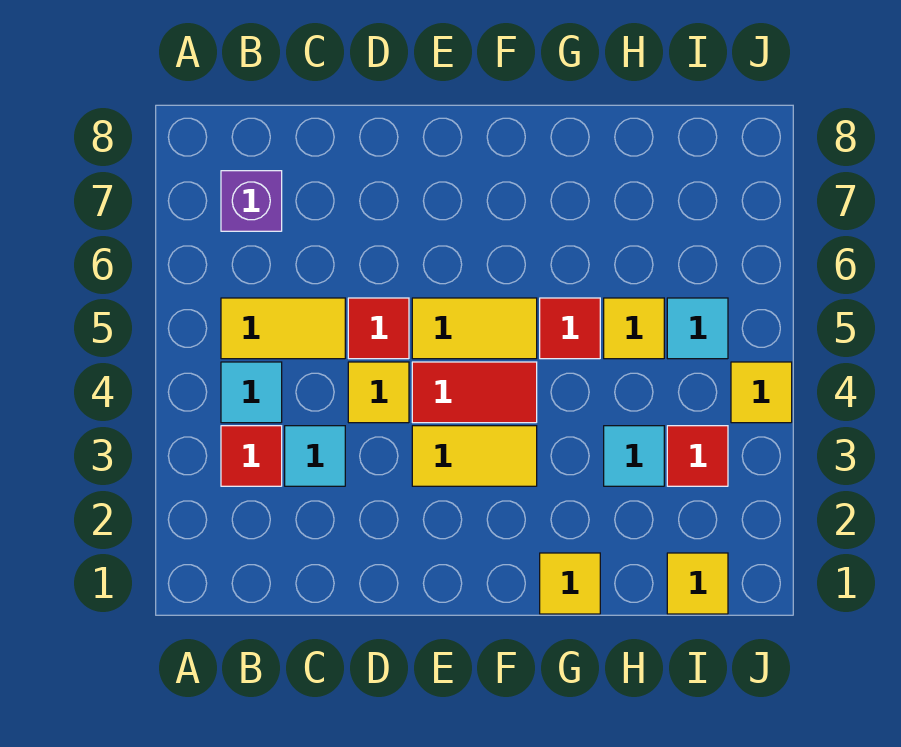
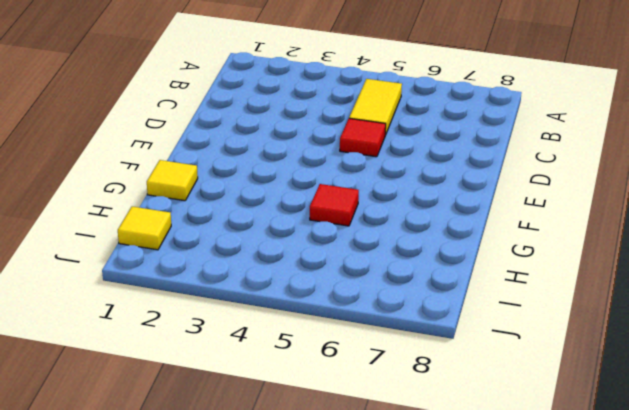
none -> red tile B3 level 1
none -> cyan tile B4 level 1
none -> purple brick B7 level 1

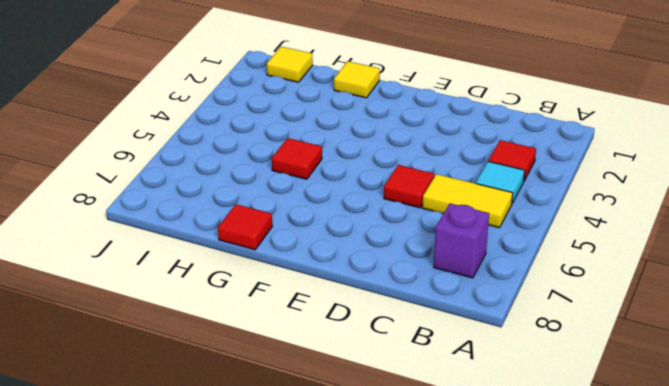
red tile G8 level 1 -> red tile I3 level 1
none -> cyan tile C3 level 1
none -> yellow tile D4 level 1
none -> yellow tile E3:F3 level 1

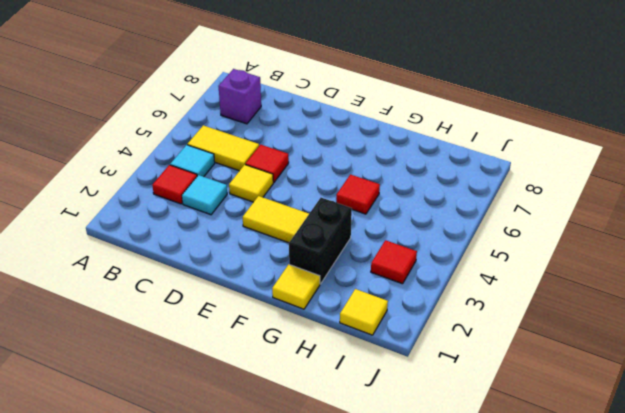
black brick G2:G3 level 1 -> none
none -> red tile E4:F4 level 1
none -> yellow tile E5:F5 level 1
none -> cyan tile H3 level 1

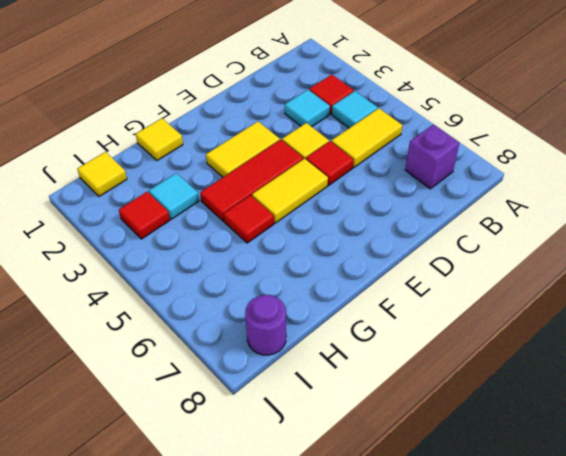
red tile E4:G4 level 1 -> red tile E4:F4 level 1
purple round brick I8 level 1 -> none
none -> yellow tile H5 level 1
none -> cyan tile I5 level 1
none -> yellow tile J4 level 1

